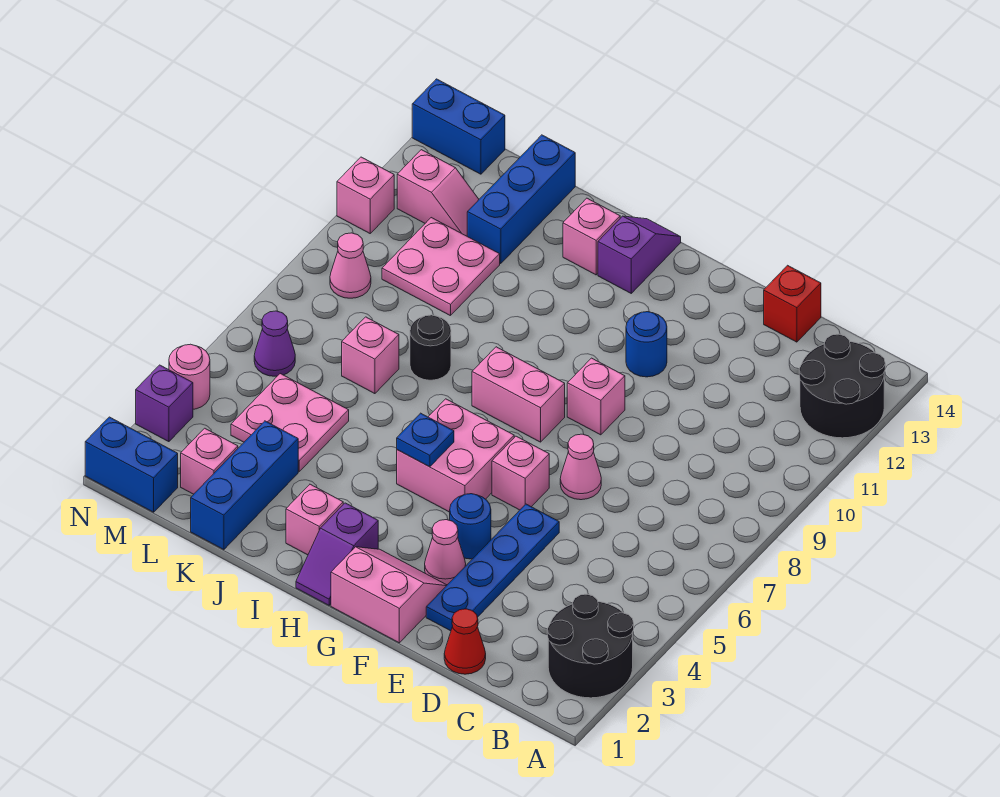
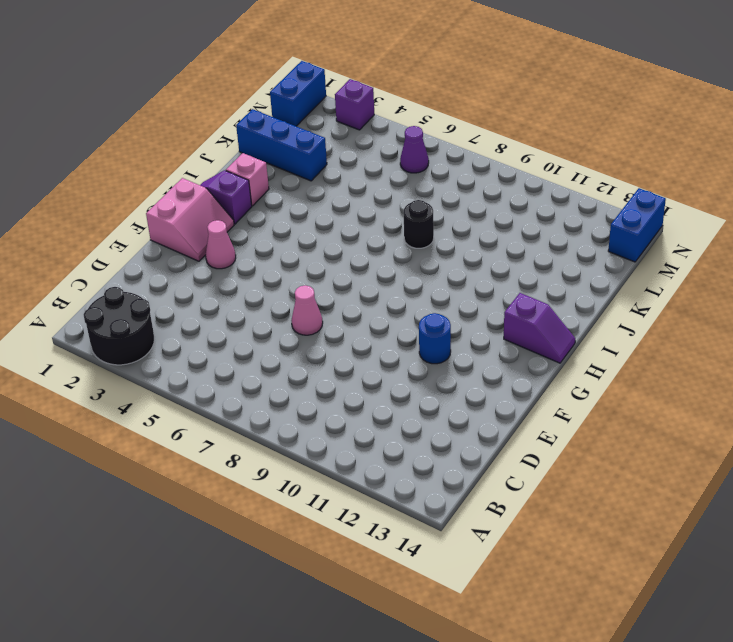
none -> black round brick A12:B13 level 1
none -> red cone D1 level 1
none -> red brick D14 level 1
none -> blue plate E2:E5 level 1

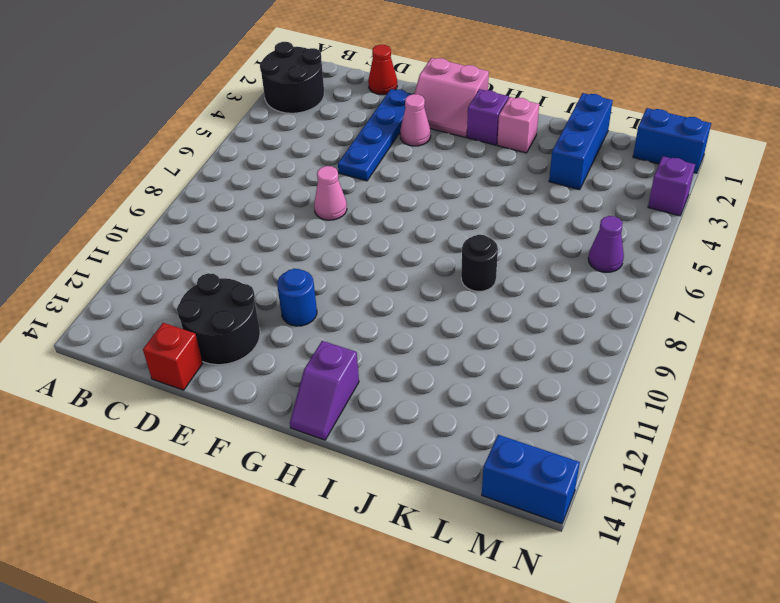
black round brick D12:E13 level 1 -> black round brick A12:B13 level 1
none -> blue round brick F4 level 1
none -> pink brick F6 level 1
none -> pink brick F9 level 1
none -> pink brick G5:H6 level 1

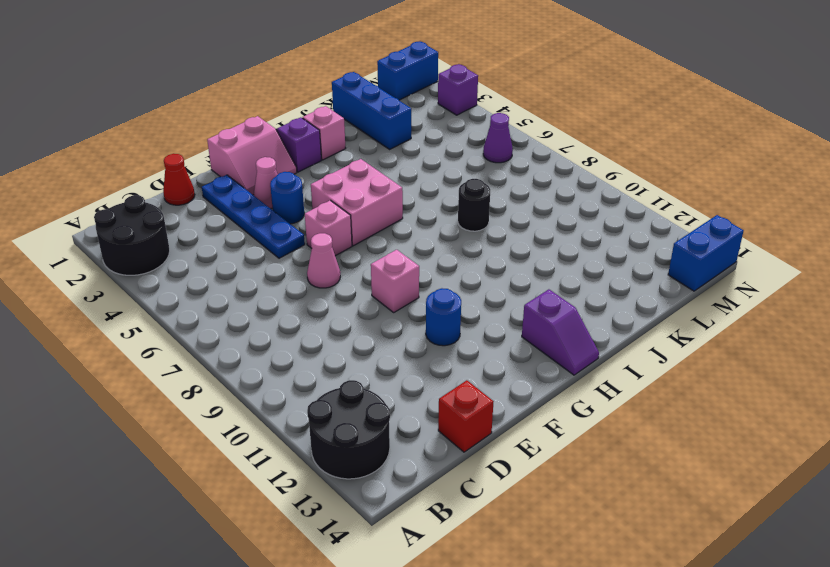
none -> pink brick G8:H8 level 1
none -> pink brick I13 level 1
none -> pink plate K4:L5 level 1
none -> pink brick K7 level 1

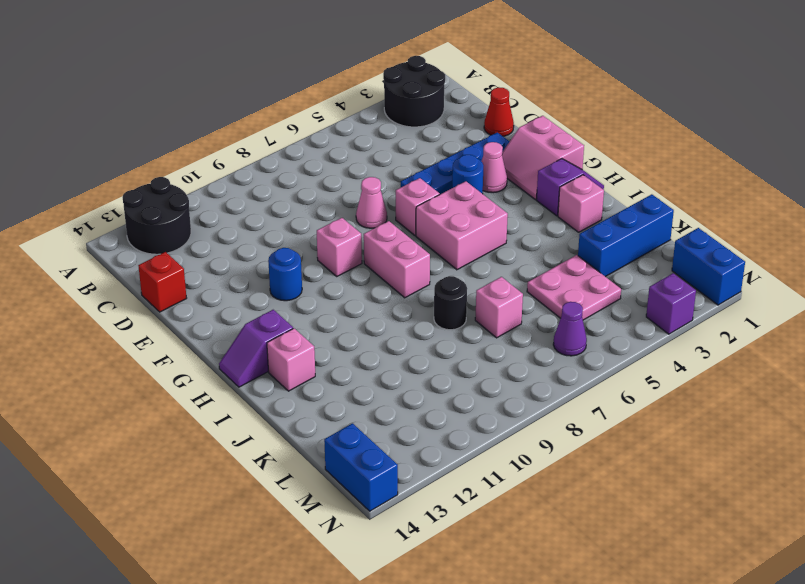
none -> pink plate K10:L11 level 1
none -> blue brick K12:K14 level 1
none -> pink brick L2 level 1
none -> pink slope L12:M12 level 1 top M

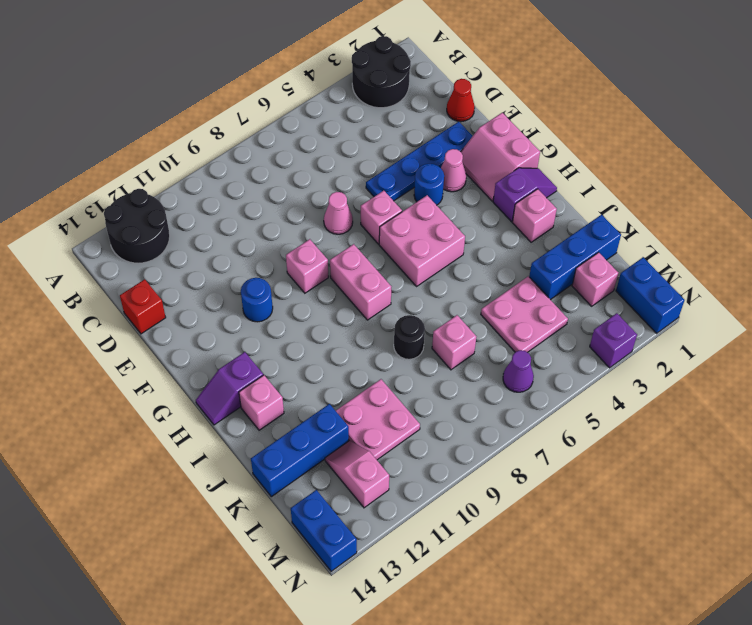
none -> pink cone M9 level 1
none -> pink round brick N4 level 1
none -> pink brick N11 level 1
none -> blue plate H5 level 2

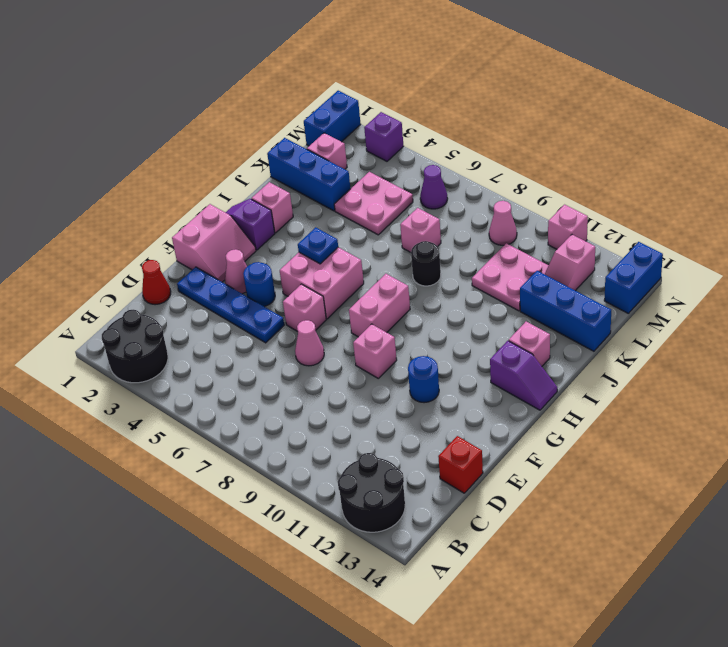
none -> pink round brick N4 level 1

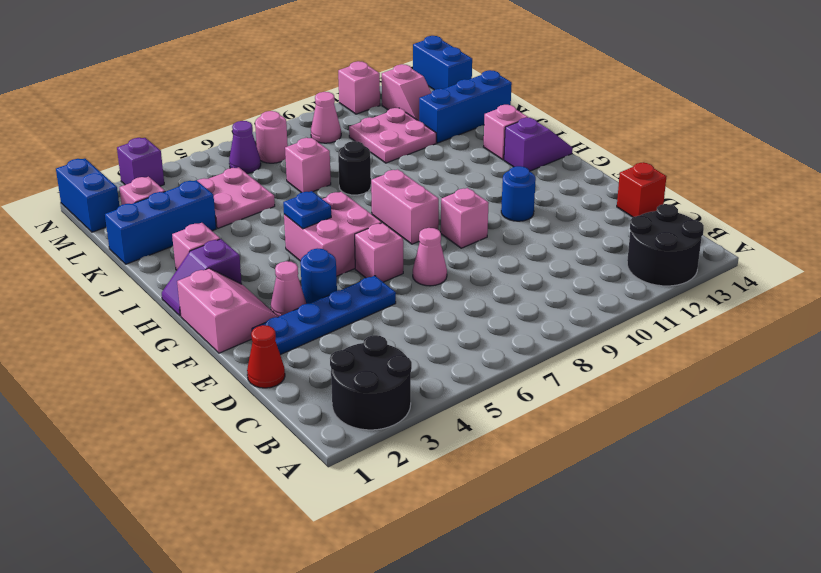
pink round brick M7 level 1 -> pink round brick N4 level 1

